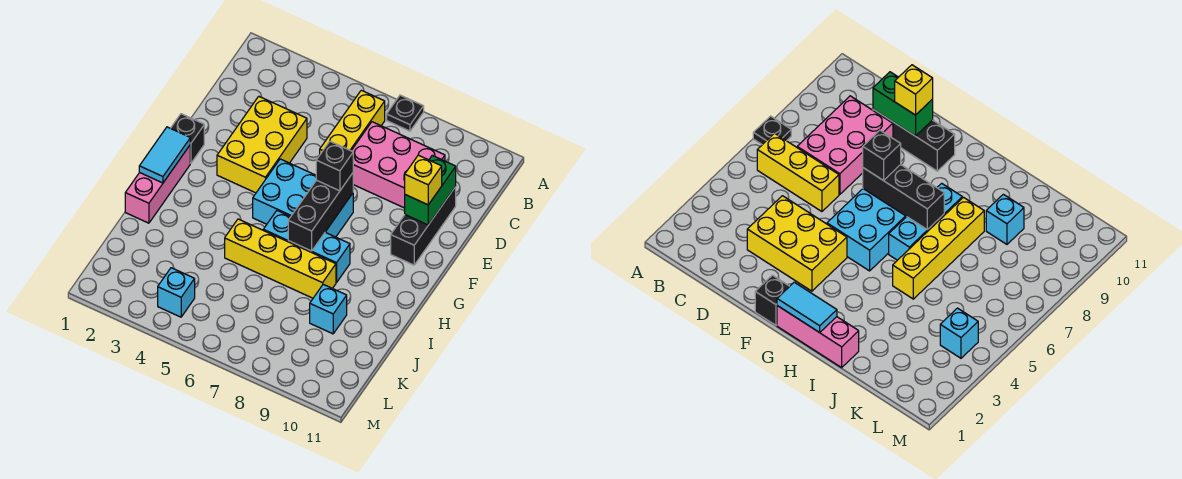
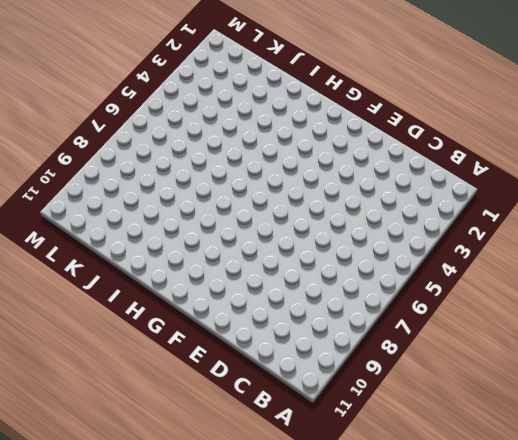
none -> black plate A7 level 1
none -> yellow brick B6:D6 level 1
none -> pink brick C7:D9 level 1

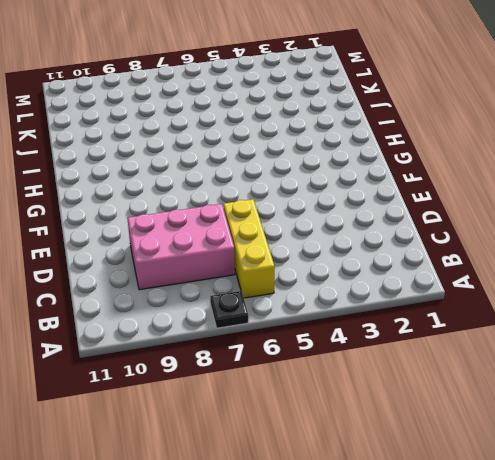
none -> yellow brick D3:F4 level 1
none -> black brick D10:F10 level 1
none -> black brick F1 level 1

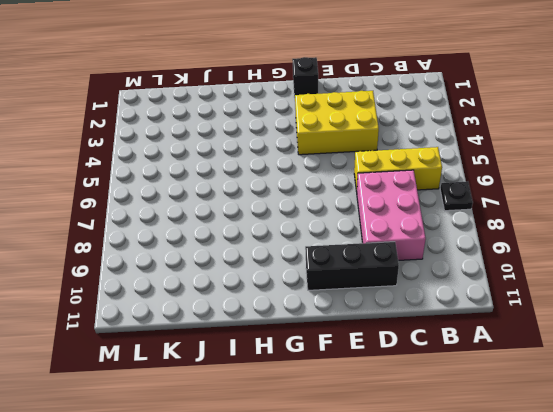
none -> cyan brick F5:G7 level 1
none -> pink brick G1:I1 level 1
none -> cyan brick H6:H8 level 1

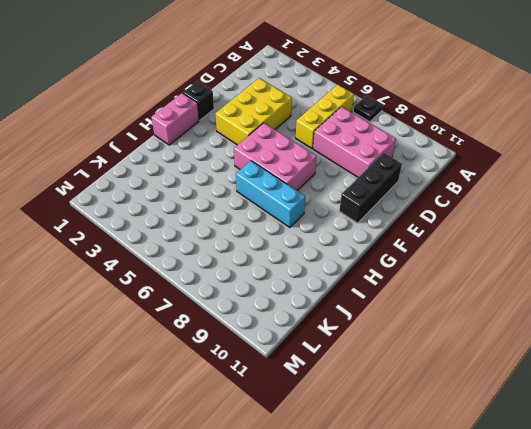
pink brick F5:G7 level 1 -> cyan brick F5:G7 level 1
pink brick G1:H1 level 1 -> pink brick G1:I1 level 1
none -> yellow brick I5:I8 level 1
none -> cyan brick J9 level 1
none -> cyan brick L4 level 1

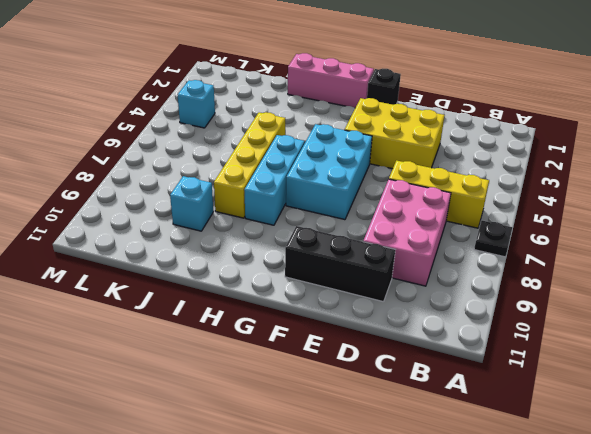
none -> green brick D10:E10 level 2
none -> black brick F7:H7 level 2
none -> cyan tile G1:H1 level 2

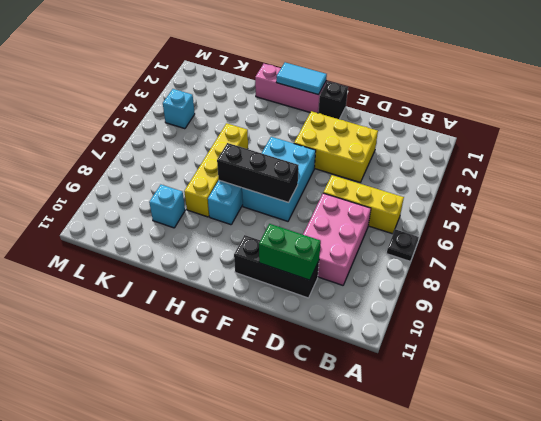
none -> yellow brick E10 level 3
none -> black brick F7 level 3

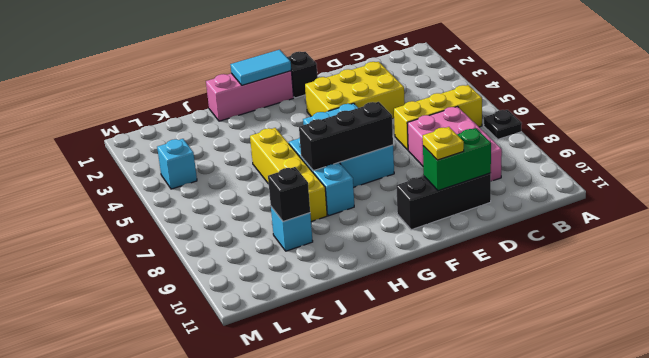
yellow plate E10 level 3 -> yellow brick E10 level 3
black brick J9 level 2 -> black brick F7 level 3

